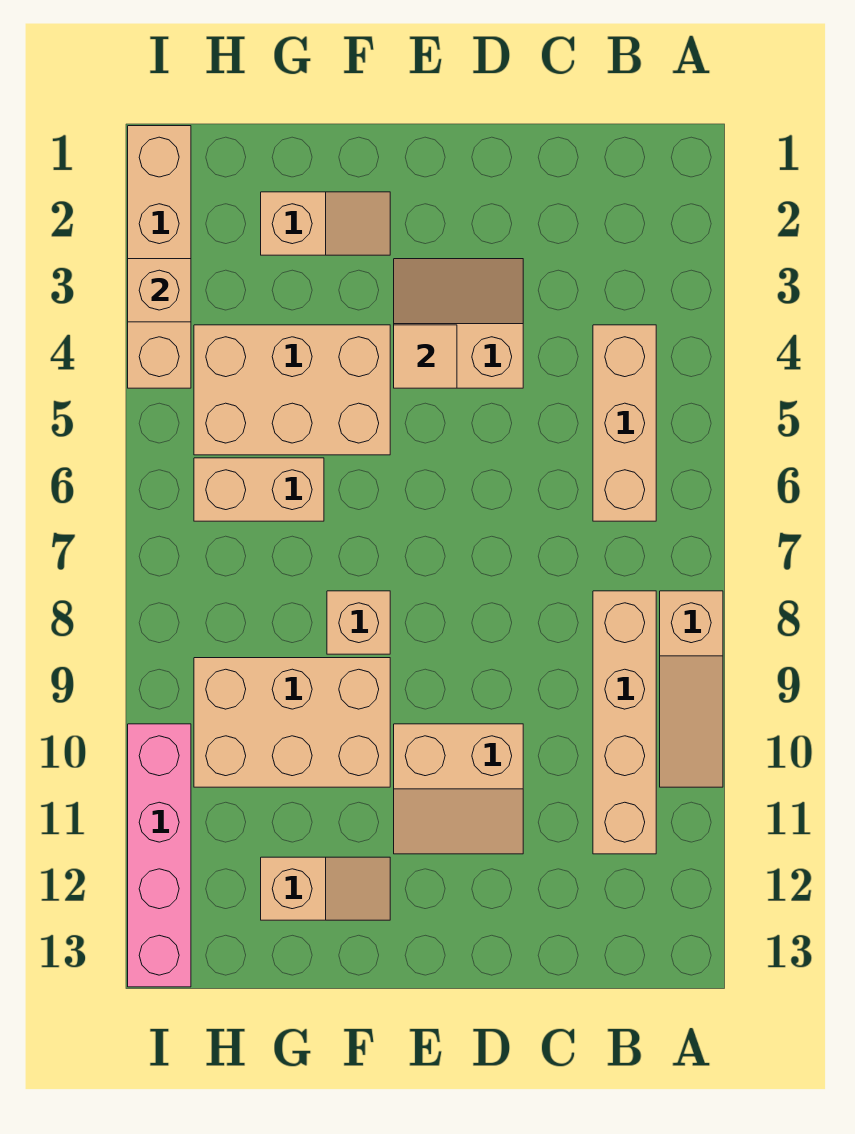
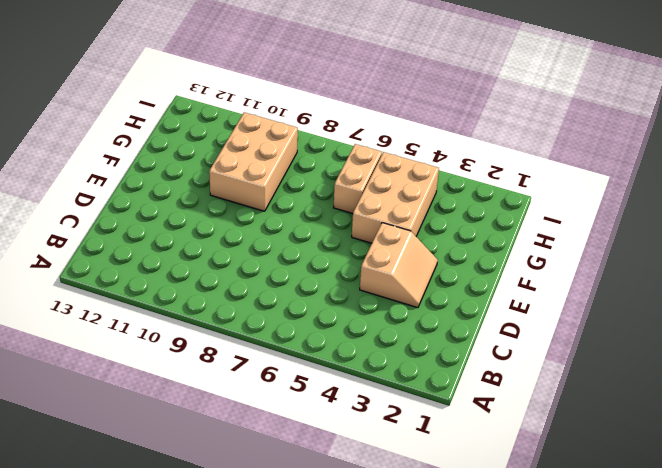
none -> tan slope A8:A10 level 1 top 8
none -> tan brick B4:B6 level 1
none -> tan brick B8:B11 level 1

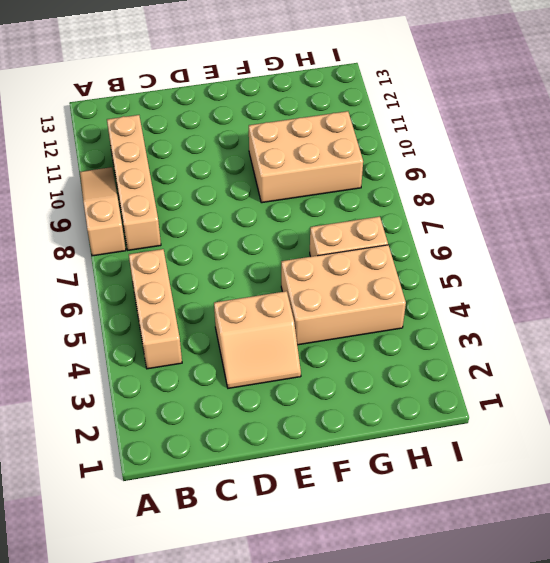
none -> tan slope D10:E11 level 1 top 10
none -> tan slope F2:G2 level 1 top G
none -> tan brick F8 level 1

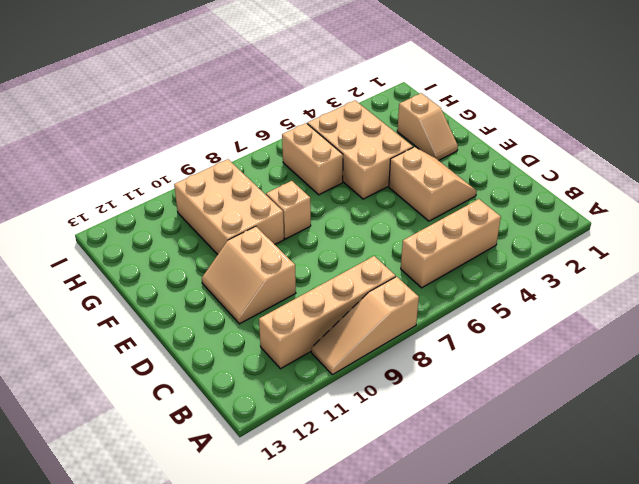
none -> tan slope F12:G12 level 1 top G
none -> tan brick I1:I4 level 1
none -> pink brick I10:I13 level 1

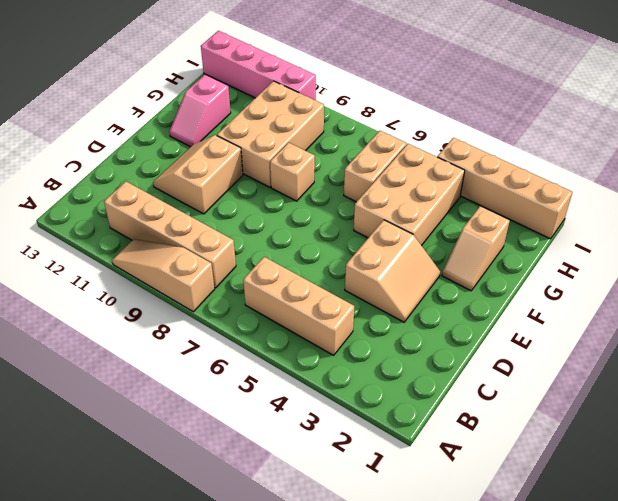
pink slope F12:G12 level 1 top G -> tan slope F12:G12 level 1 top G
none -> tan tile E4 level 2
none -> tan brick I3 level 2

